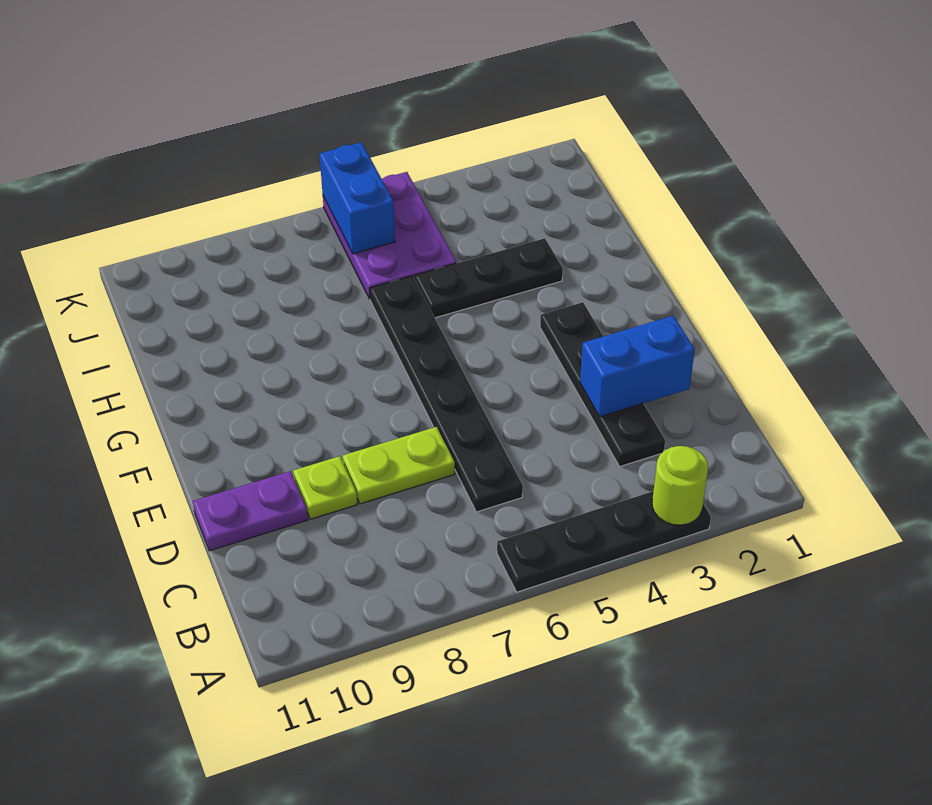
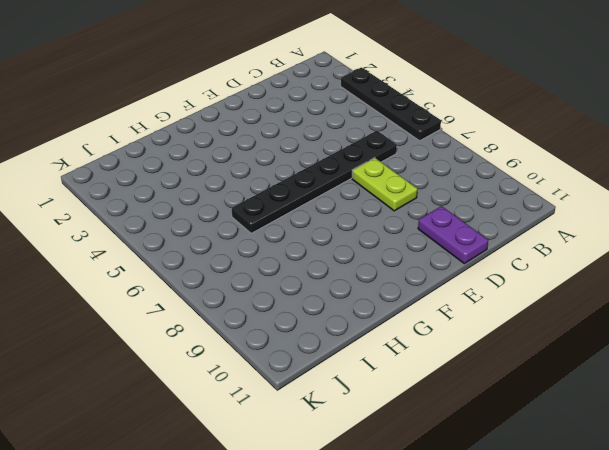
none -> black plate C3:F3 level 1
none -> lime plate D9 level 1

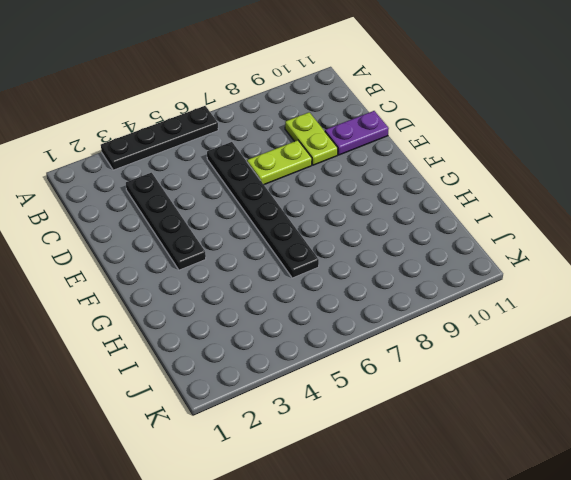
lime plate C9:D9 level 1 -> lime plate D9 level 1
none -> black plate H3:H5 level 1
none -> purple plate I5:K6 level 1

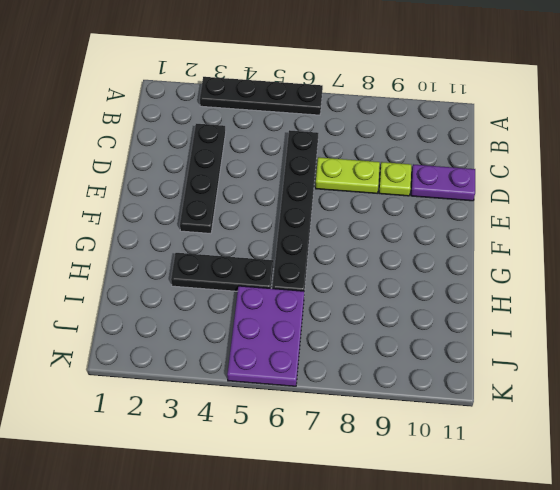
none -> lime round brick A3 level 2
none -> blue brick D2:D3 level 2

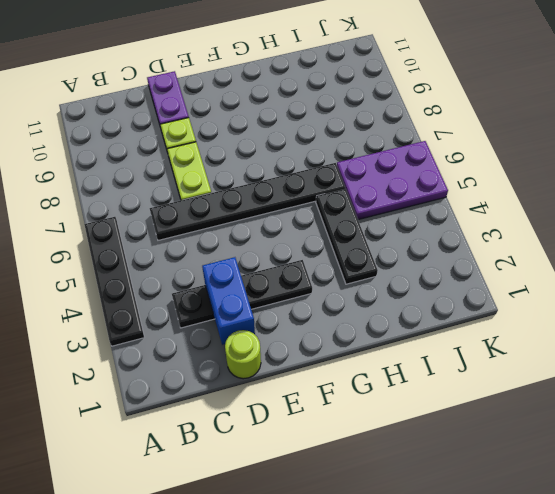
lime round brick D1 level 1 -> lime round brick A3 level 2
none -> blue brick J6:K6 level 2

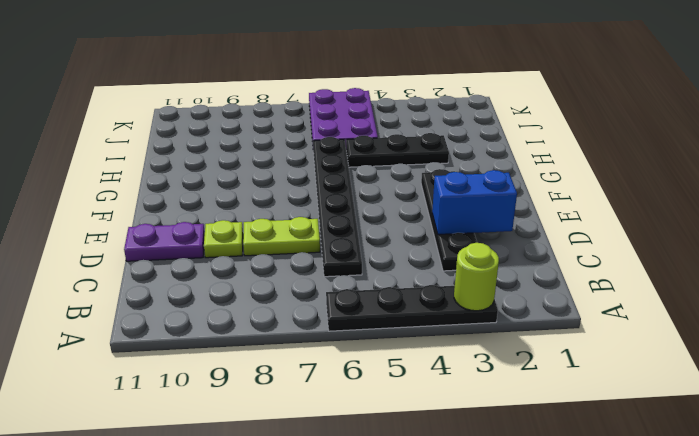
none -> blue brick J6:K6 level 2

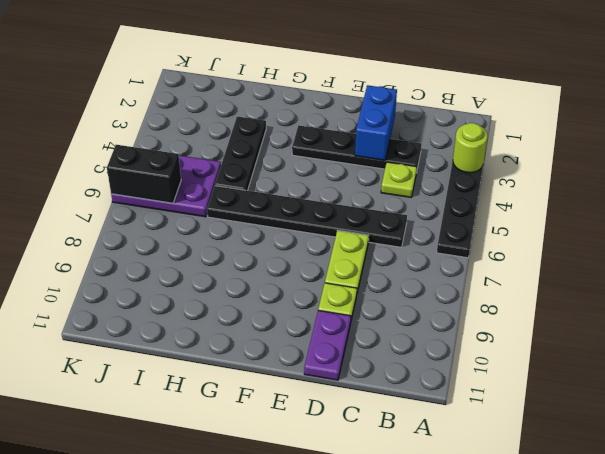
lime plate C4 level 1 -> none
black brick J6:K6 level 2 -> blue brick J6:K6 level 2

